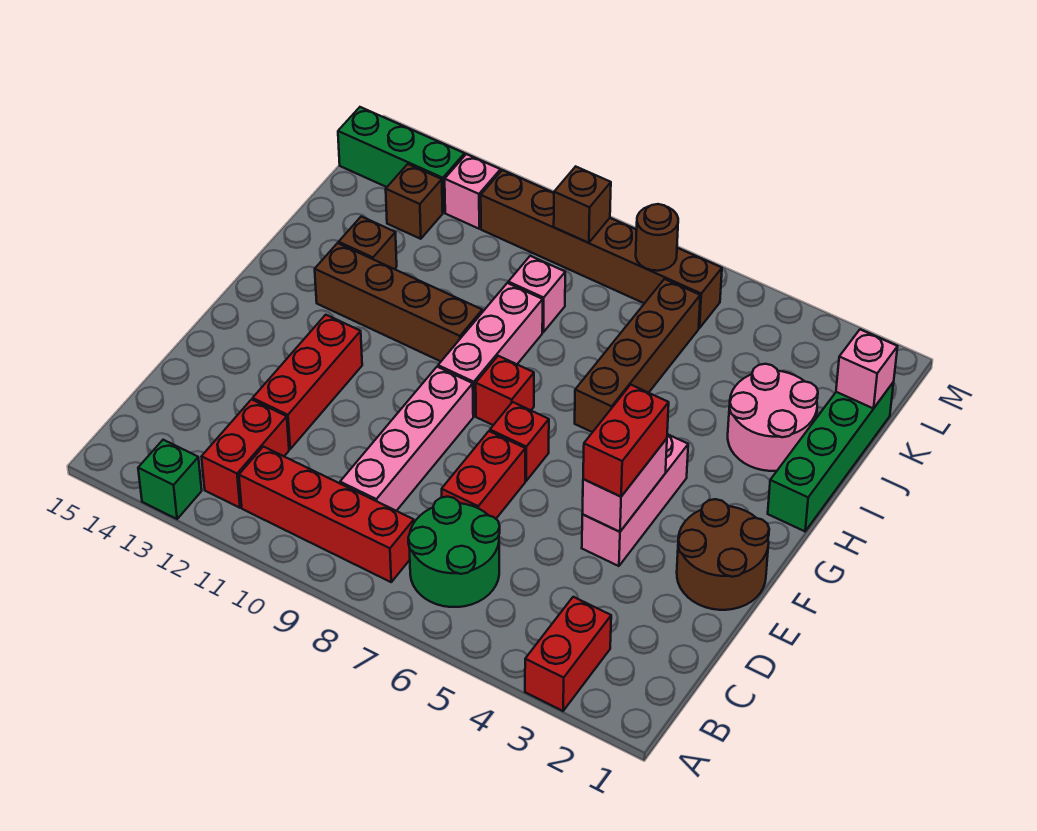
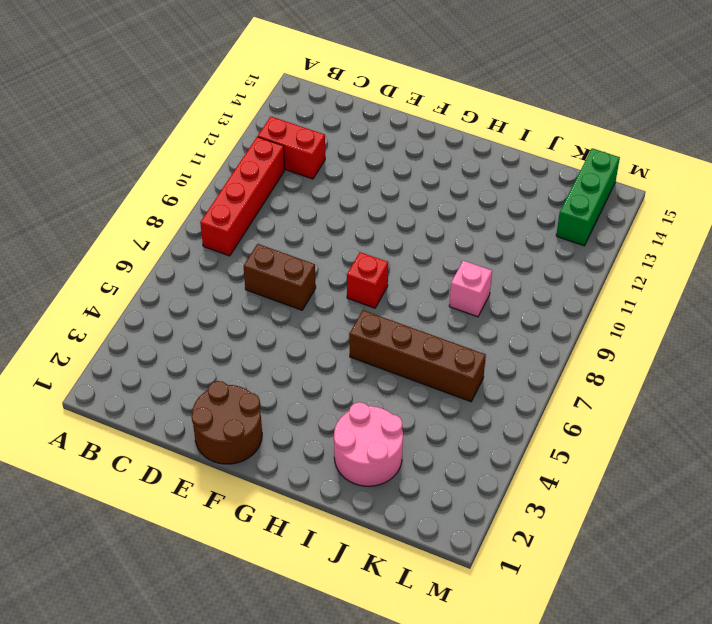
brown brick D7:E7 level 1 -> red brick D7:E7 level 1
none -> red brick A3:B3 level 1
none -> green brick A13 level 1
none -> green round brick B6:C7 level 1

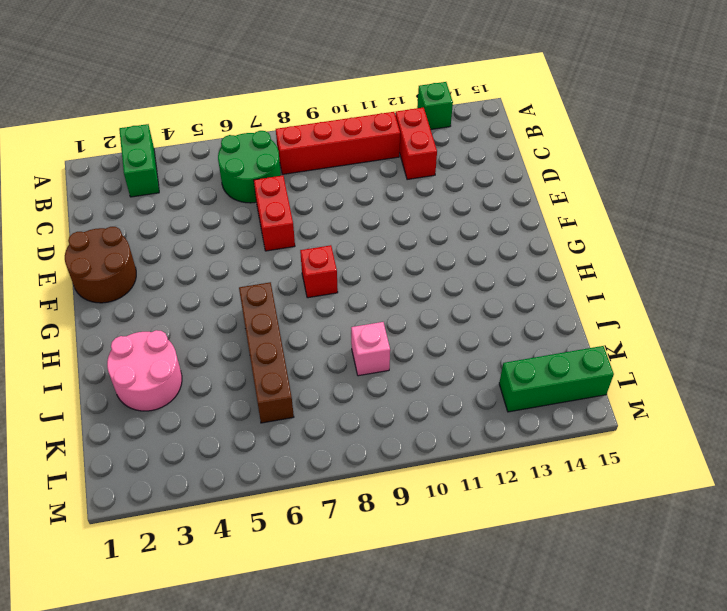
green brick A3:B3 level 1 -> red brick A3:B3 level 1
none -> pink brick C9:F9 level 1
none -> red brick D12:F12 level 1
none -> pink brick E4:G4 level 1

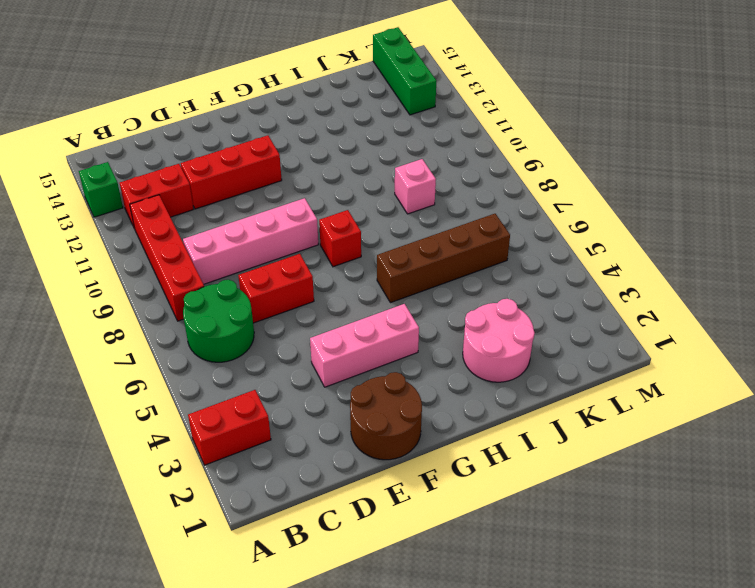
none -> red brick F7 level 1
none -> pink brick G9:I9 level 1
none -> green brick H1:K1 level 1

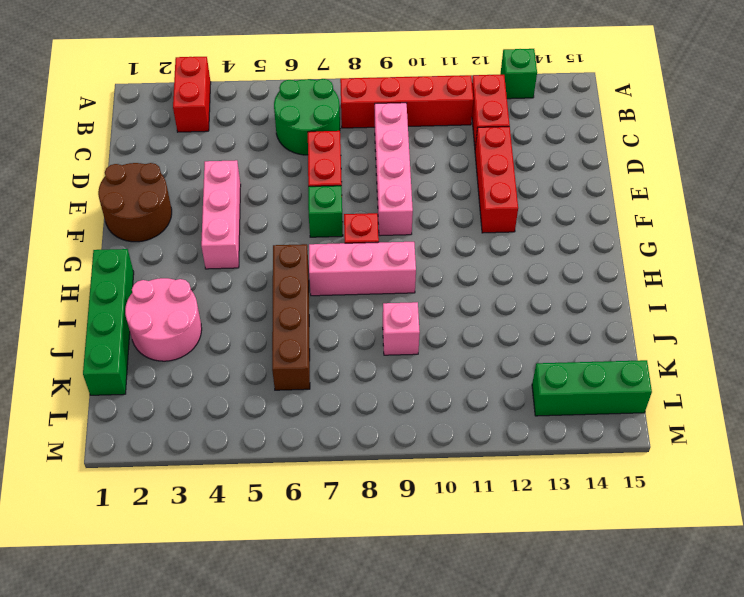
green brick F7 level 1 -> red brick F7 level 1
pink brick H7:H9 level 1 -> pink brick G9:I9 level 1
none -> brown brick H10:H13 level 1
none -> brown brick I13 level 1
none -> brown brick K13 level 1

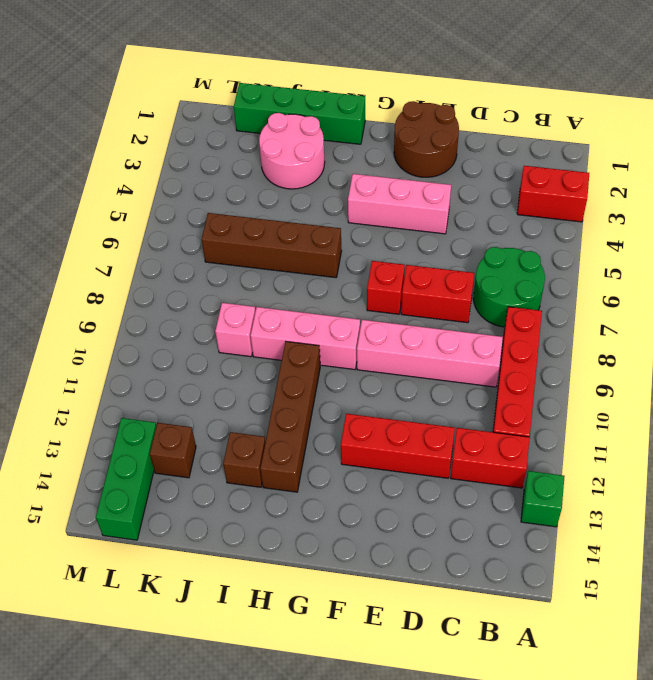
none -> red brick G8 level 1
none -> brown brick L6:L11 level 1
none -> pink brick L12 level 1

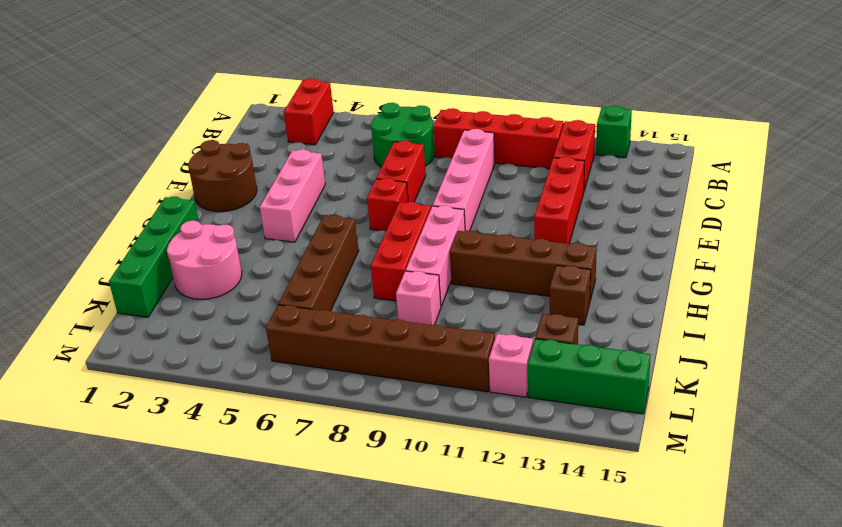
red brick G8:I8 level 1 -> red brick G8 level 1
none -> pink brick E4:F4 level 2
none -> pink brick K1 level 2
none -> brown round brick L7 level 2

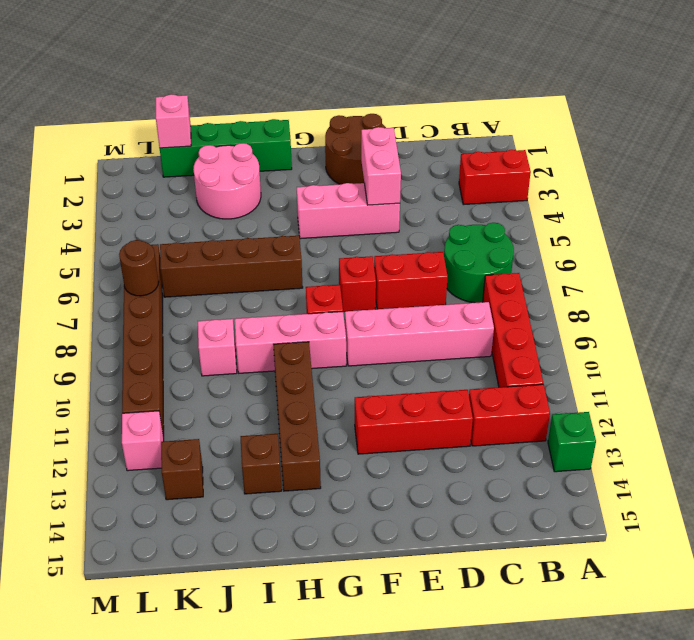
pink brick E3:E4 level 2 -> pink brick E4:F4 level 2
none -> green brick L13:L15 level 1
none -> brown brick L9 level 2
none -> red brick E4:F4 level 3

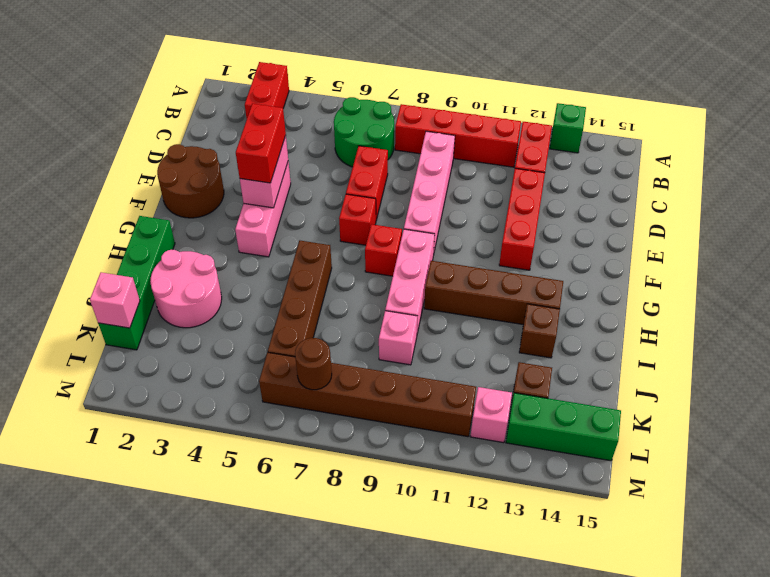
none -> brown brick L9 level 2

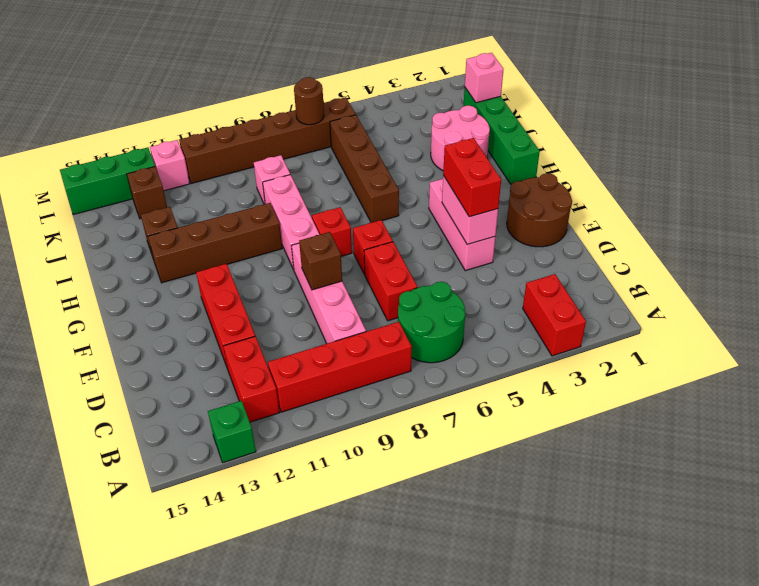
brown brick E9 level 2 -> brown brick L9 level 2

